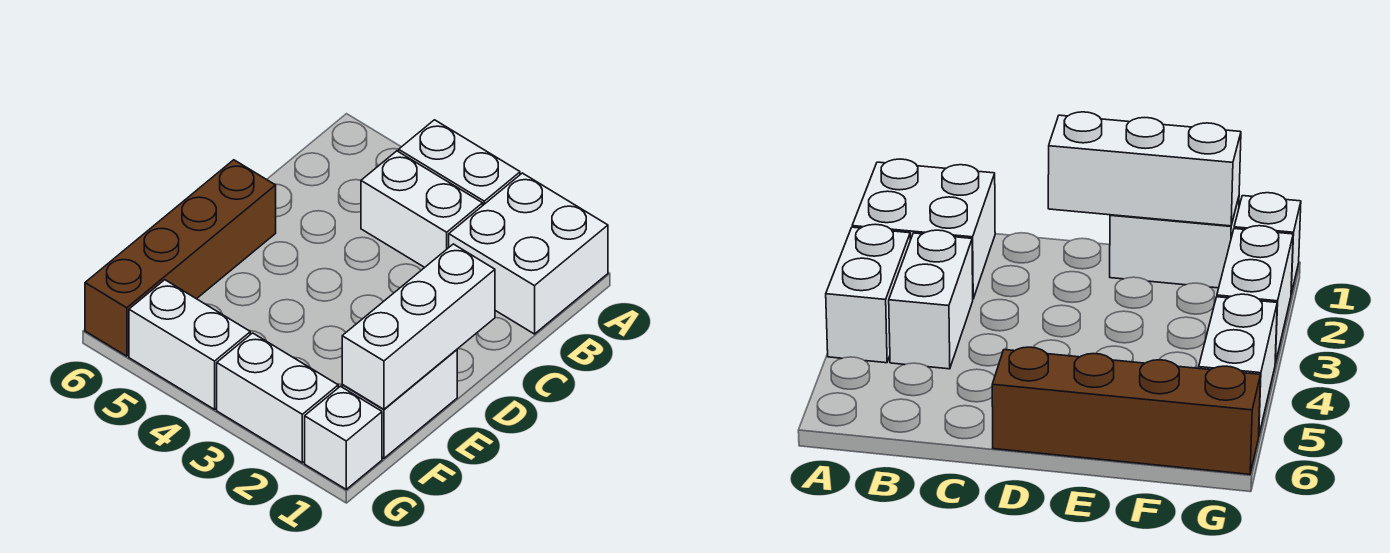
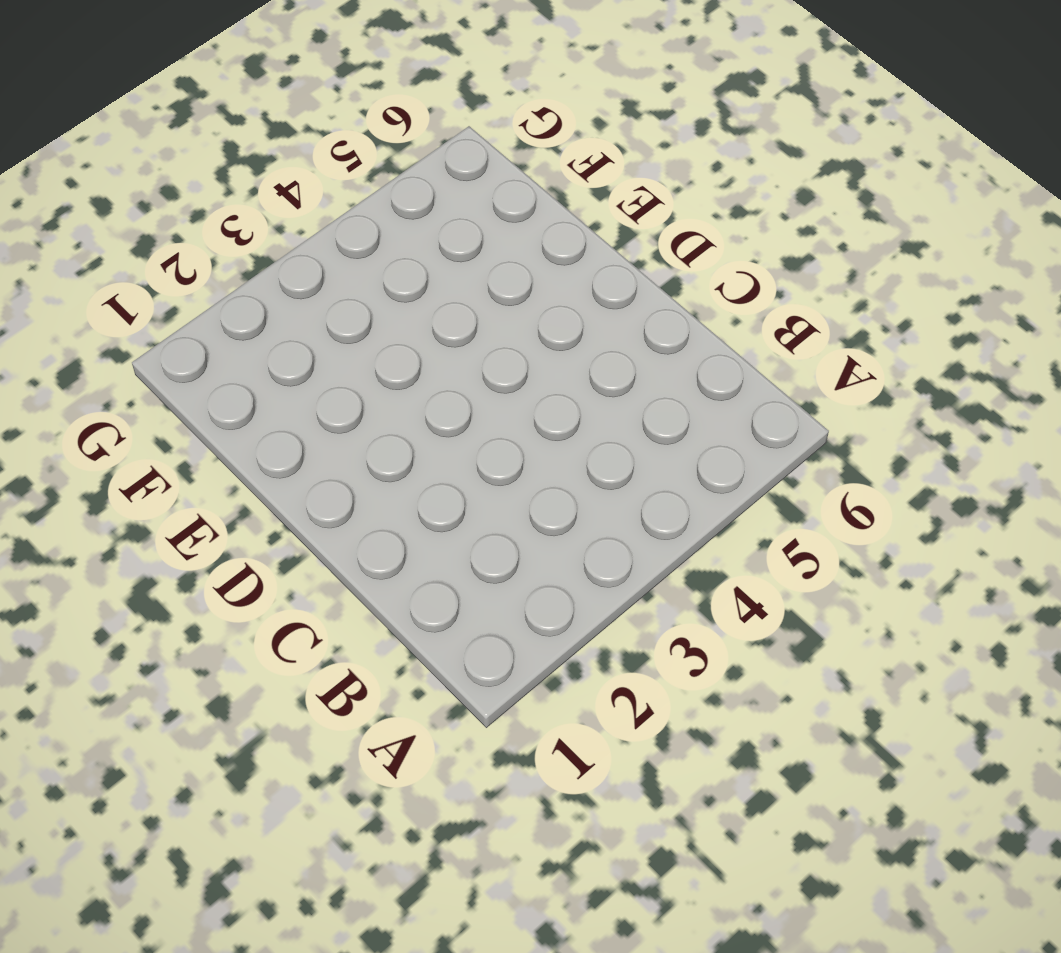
none -> white brick A1:B2 level 1
none -> white brick A3:A4 level 1

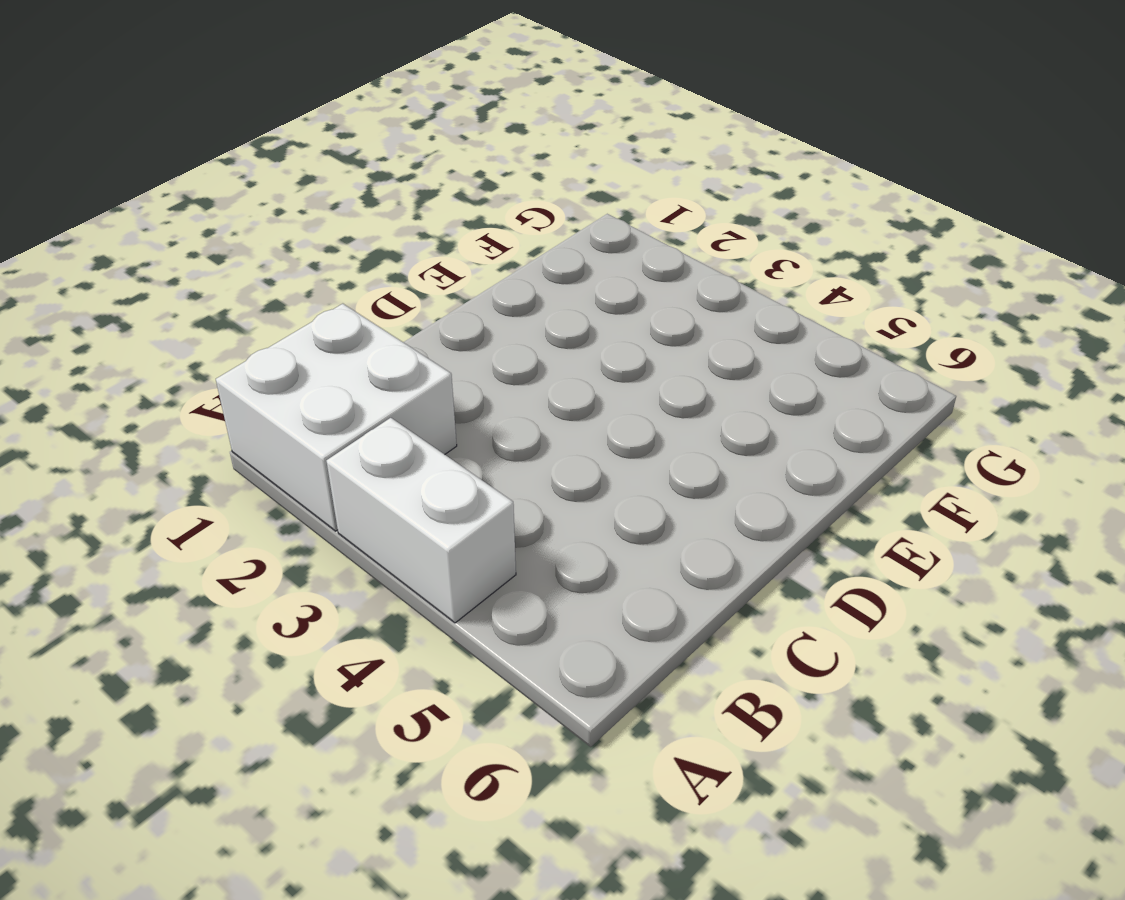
none -> white brick B3:B4 level 1
none -> brown brick D6:G6 level 1

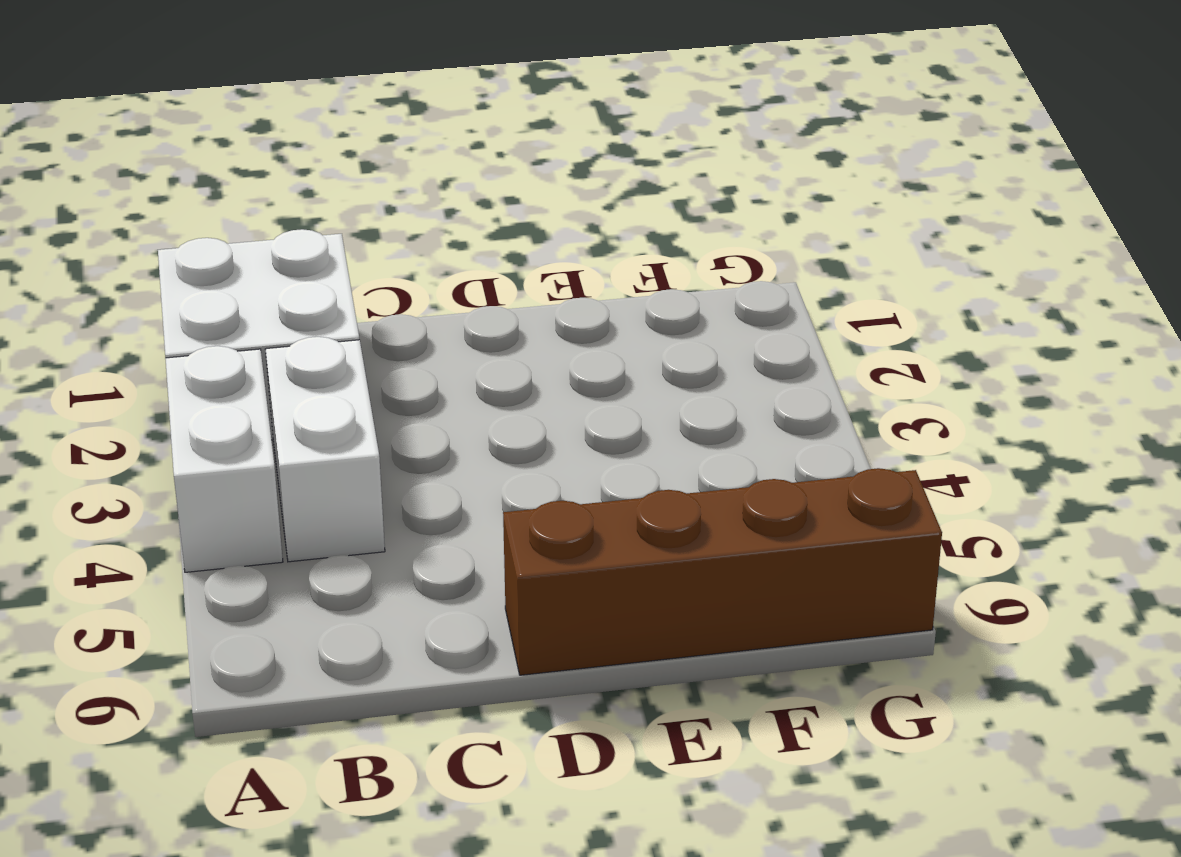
none -> white brick E1:F1 level 1
none -> white brick G1 level 1

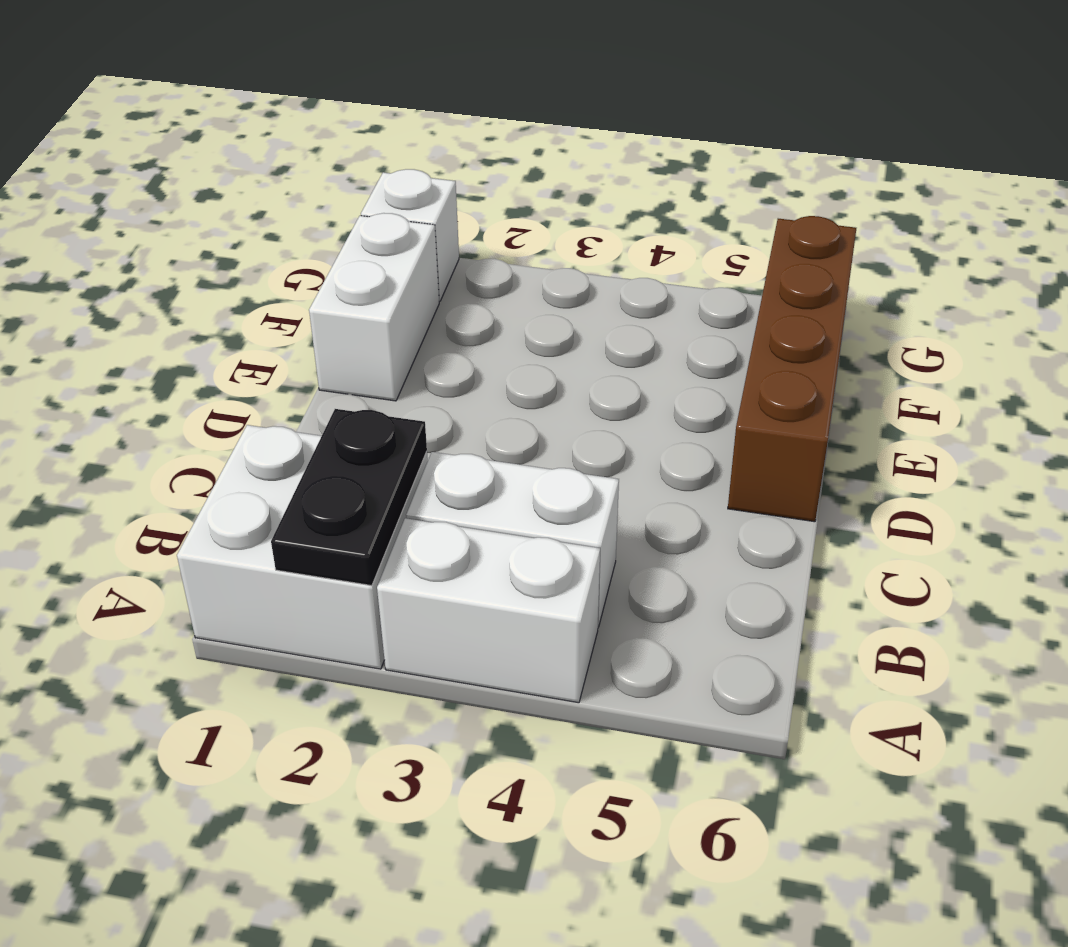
black plate A2:B2 level 2 -> none
none -> white brick G2:G3 level 1
none -> white brick G4:G5 level 1

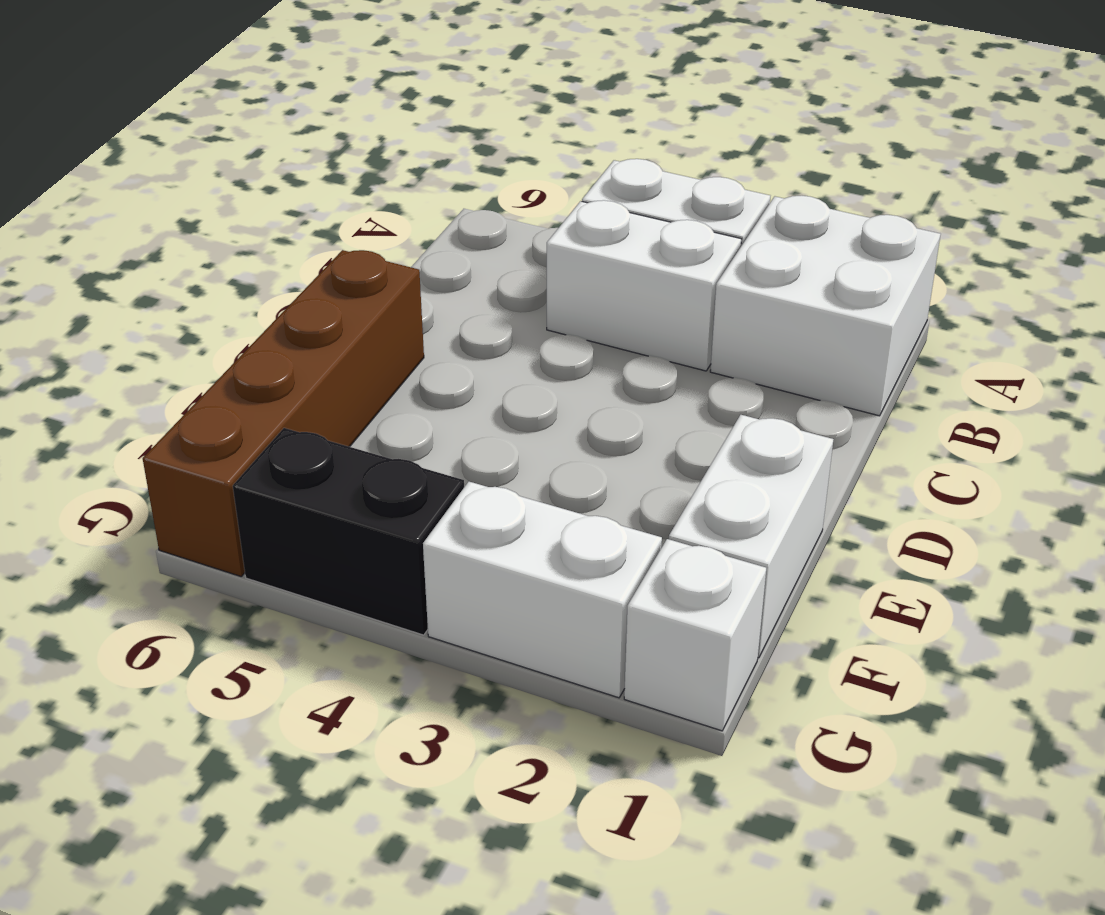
black brick G4:G5 level 1 -> white brick G4:G5 level 1
none -> white brick D1:F1 level 2

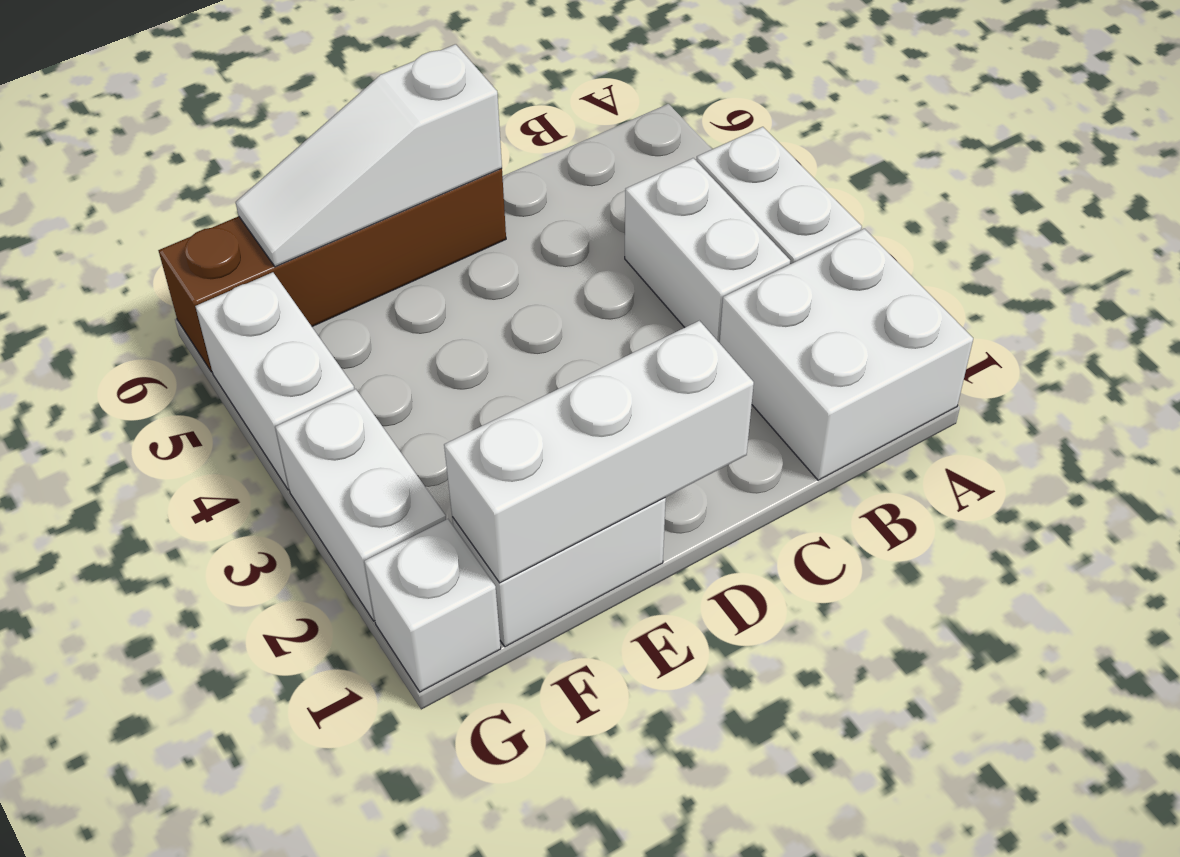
white slope D6:F6 level 2 top D -> none

